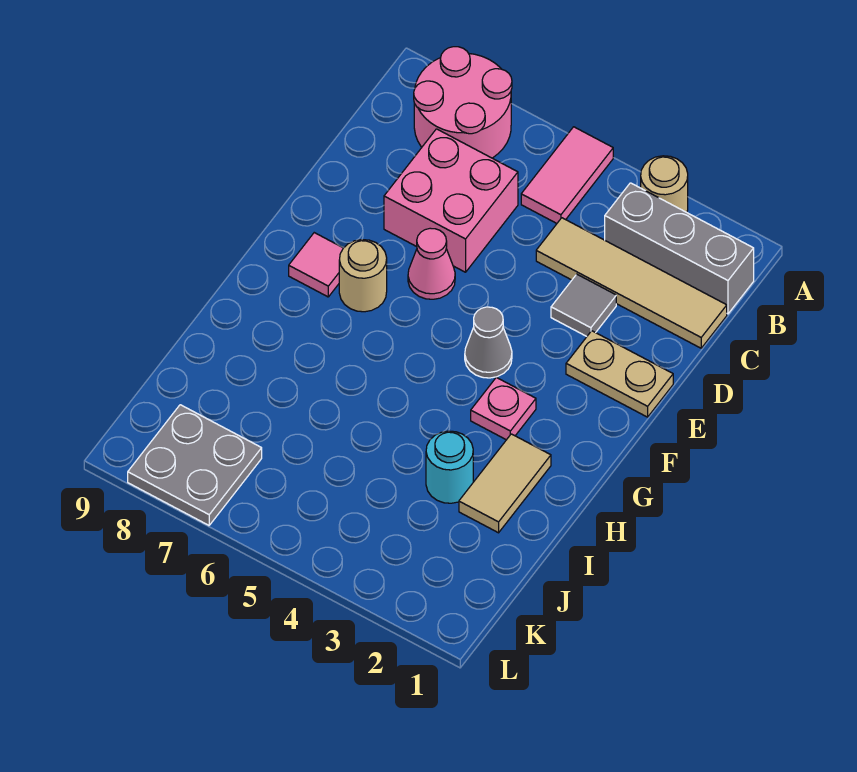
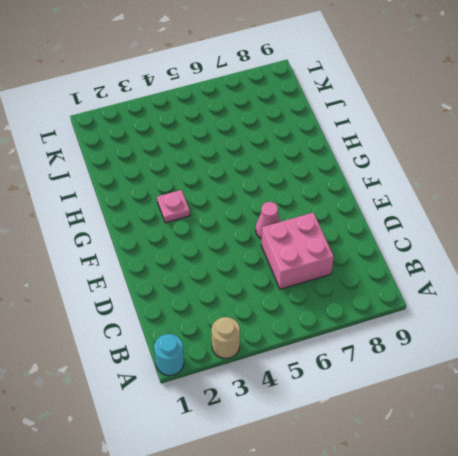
cyan round brick A1 level 1 -> cyan round brick I3 level 1
none -> pink tile A5:B5 level 1
none -> pink round brick A7:B8 level 1
none -> grey brick B1:B3 level 1

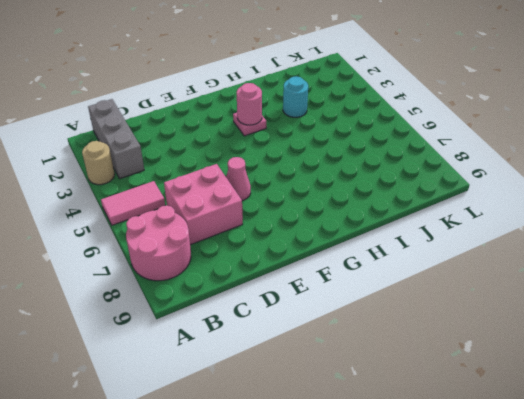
pink round brick G3 level 2 -> none
none -> tan tile C1:C4 level 1
none -> grey tile D3 level 1
none -> tan plate E1:E2 level 1

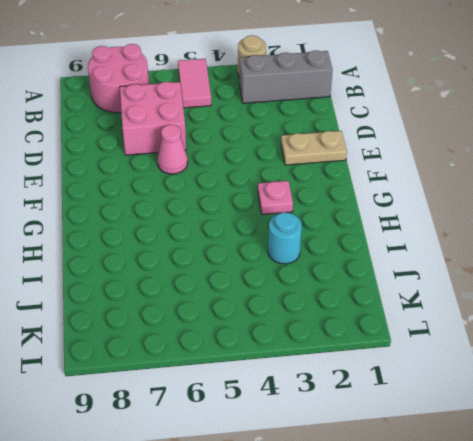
none -> tan tile C1:C4 level 1
none -> grey tile D3 level 1
none -> grey cone F4 level 1

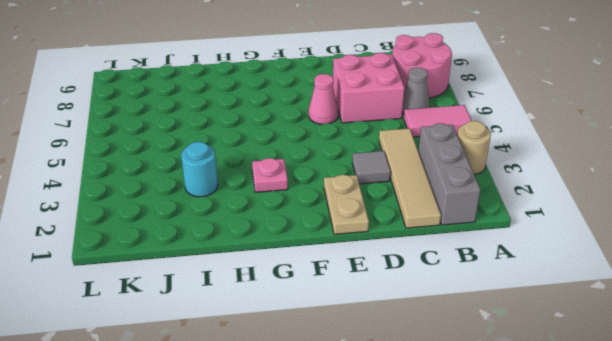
grey cone B6 level 1 -> grey cone F4 level 1
none -> tan round brick F7 level 1
none -> pink tile F8 level 1
none -> tan tile H2:I2 level 1

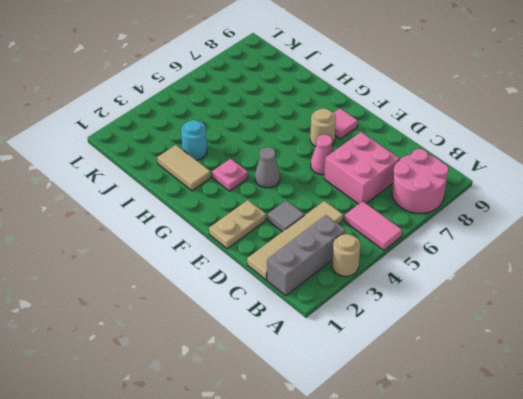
none -> grey plate K7:L8 level 1

